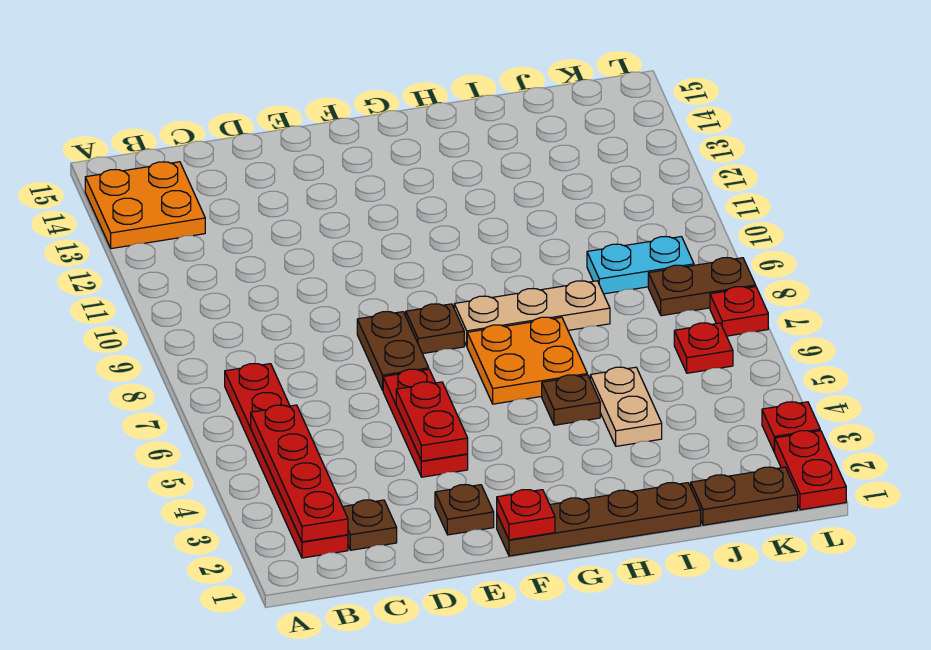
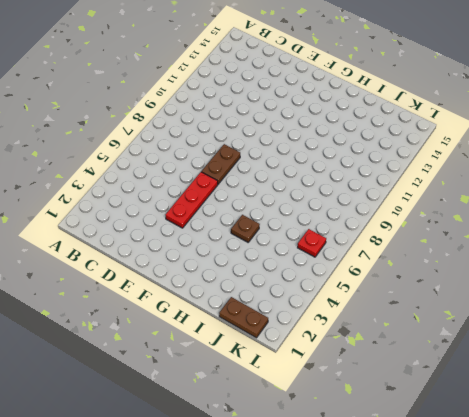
none -> orange plate A13:B14 level 1
none -> red plate B2:B7 level 1
none -> brown plate C2 level 1

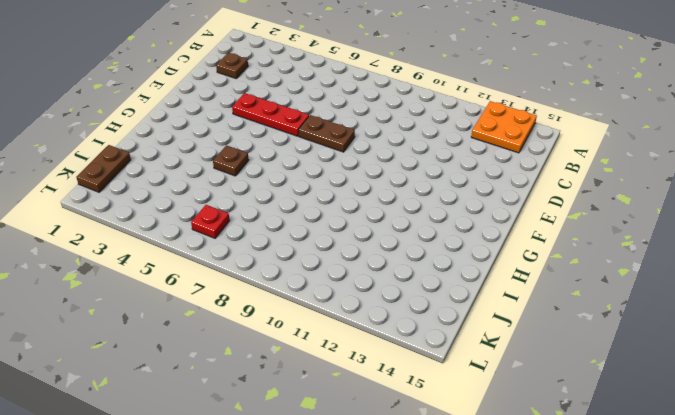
none -> red plate B2:B7 level 1
none -> brown plate E2 level 1
none -> brown plate F1:I1 level 1

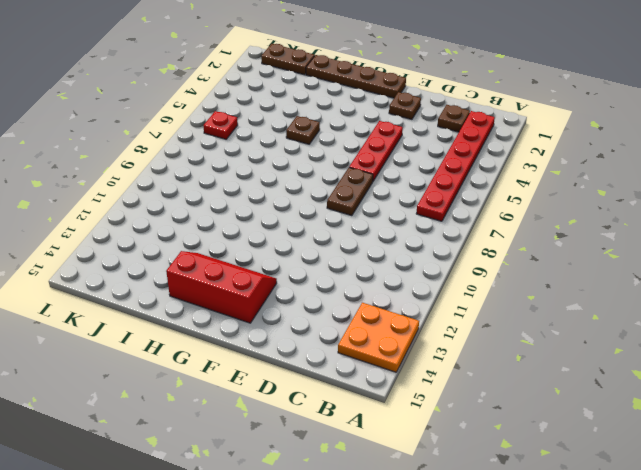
red slope F13:H14 level 1 top 14 -> none
none -> brown plate F8 level 1
none -> orange plate G6:H7 level 1
none -> tan plate G8:I8 level 1

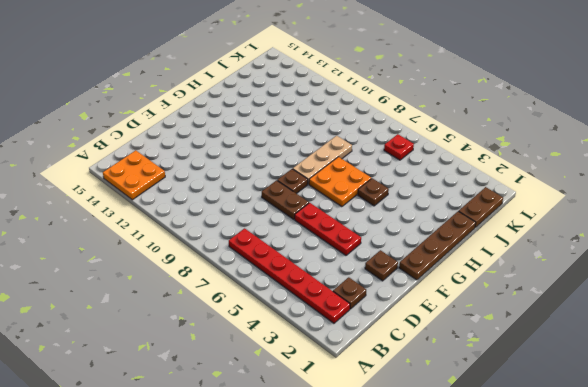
none -> tan plate I4:I5 level 1
none -> cyan plate J9:K9 level 1
none -> brown plate K8:L8 level 1

